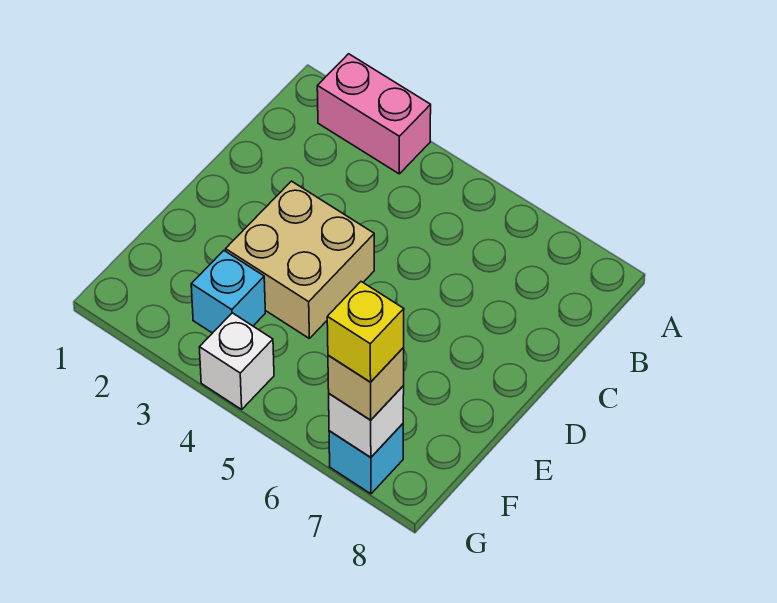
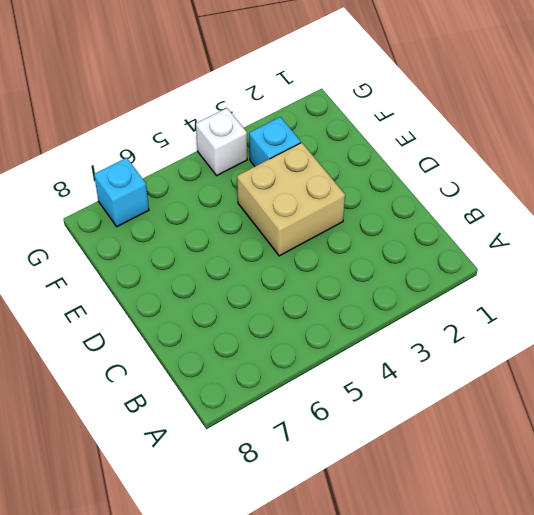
none -> pink brick A2:A3 level 1
none -> white brick G7 level 2

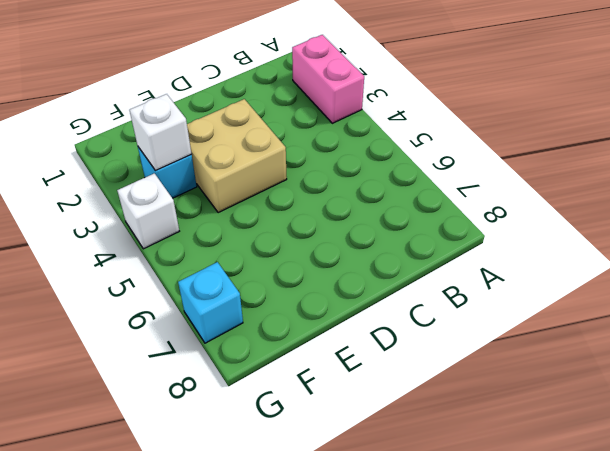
white brick F3 level 2 -> white brick G7 level 2
none -> tan brick G7 level 3
none -> yellow brick G7 level 4

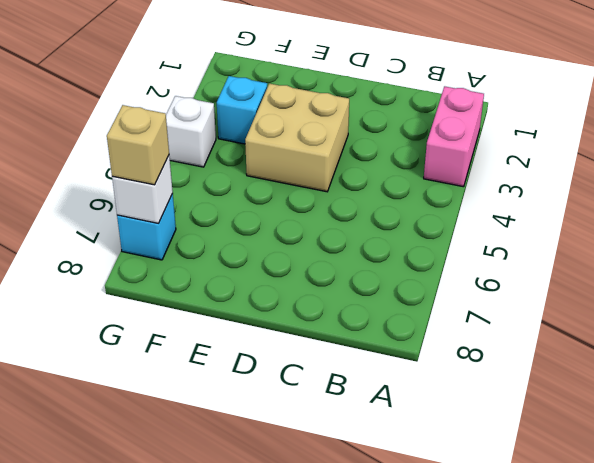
none -> yellow brick G7 level 4

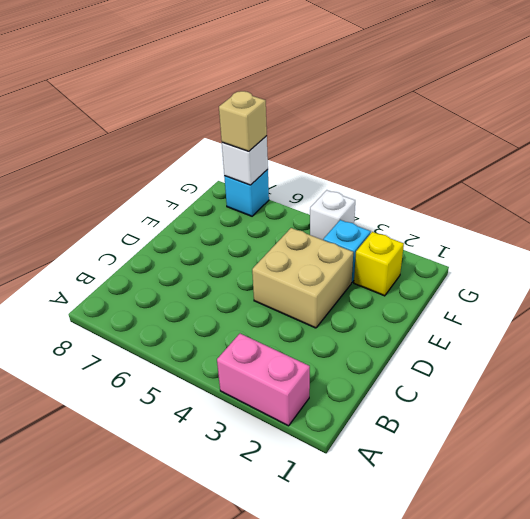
yellow brick F2 level 1 -> yellow brick G7 level 4

